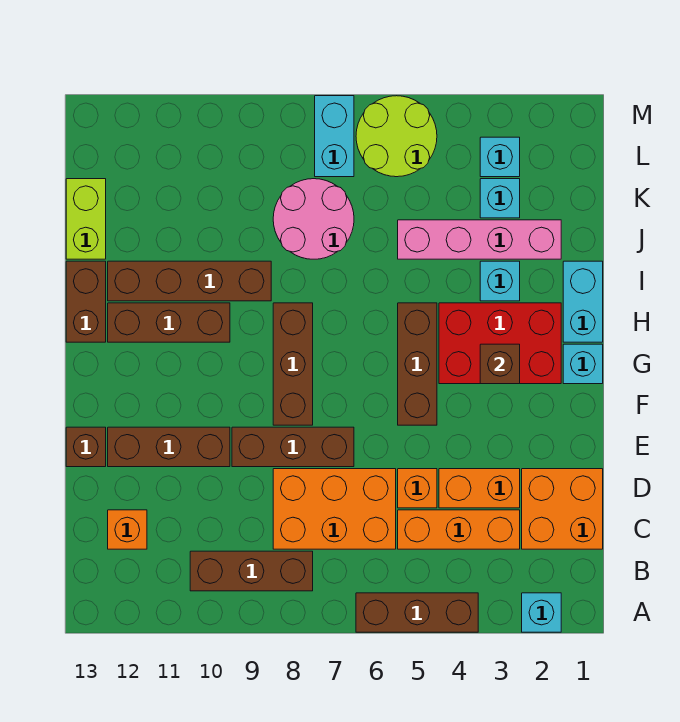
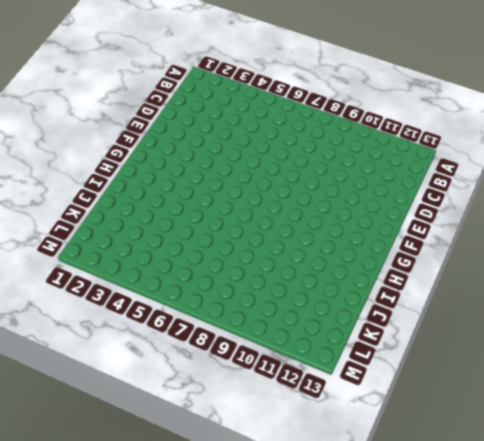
none -> cyan brick A2 level 1
none -> brown brick A4:A6 level 1
none -> brown brick B8:B10 level 1

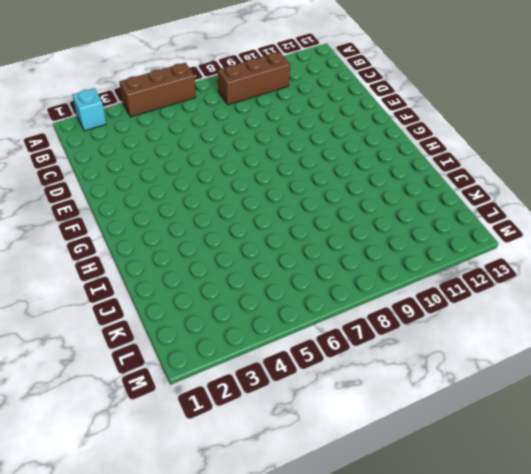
none -> orange brick C1:D2 level 1
none -> orange brick C3:C5 level 1
none -> orange brick C6:D8 level 1

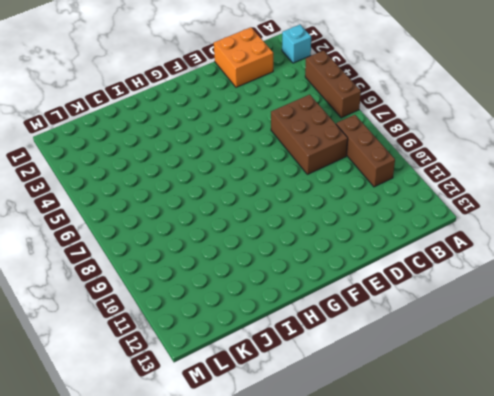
brown brick C6:D8 level 1 -> orange brick C6:D8 level 1
none -> orange brick C3:C5 level 1
none -> orange brick C12 level 1
none -> orange brick D3:D4 level 1

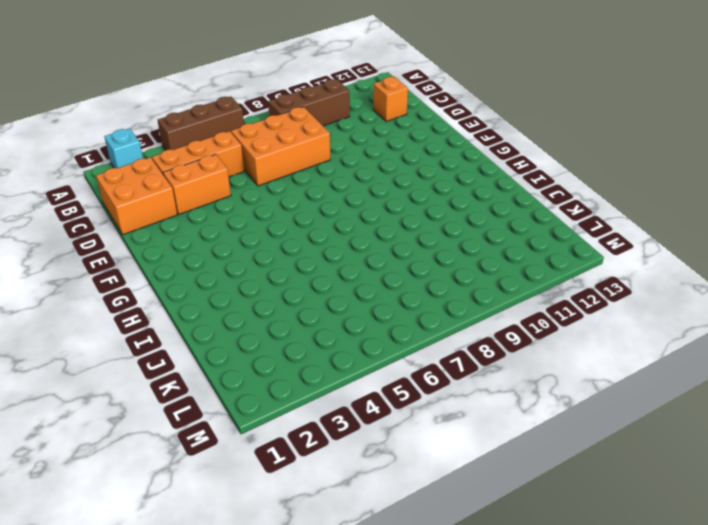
none -> orange brick D5 level 1
none -> brown brick E7:E9 level 1
none -> brown brick E10:E12 level 1

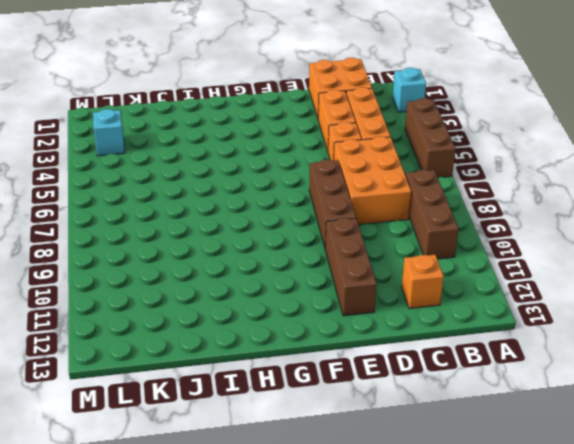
none -> brown brick E13 level 1
none -> brown brick F5:H5 level 1
none -> brown brick F8:H8 level 1

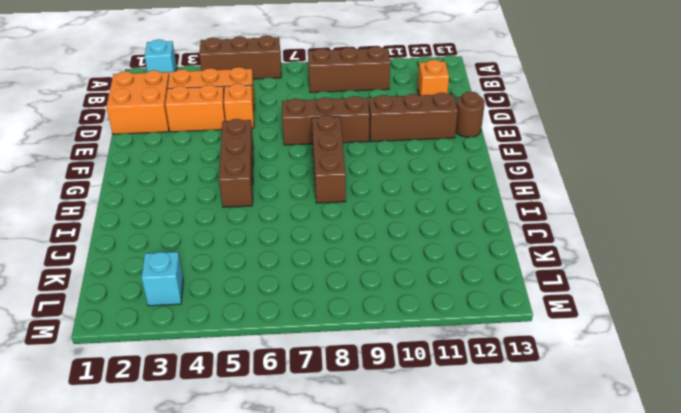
brown round brick E13 level 1 -> brown brick E13 level 1
none -> orange brick C6:D8 level 1
none -> cyan brick G1 level 1
none -> red brick G2:H4 level 1

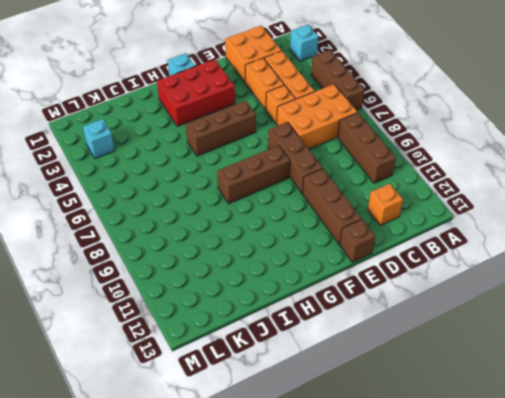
orange brick B6:D7 level 1 -> orange brick C6:D8 level 1
red brick F2:H3 level 1 -> red brick G2:H4 level 1
none -> cyan brick H1:I1 level 1
none -> brown brick H10:H12 level 1
none -> brown brick H13:I13 level 1

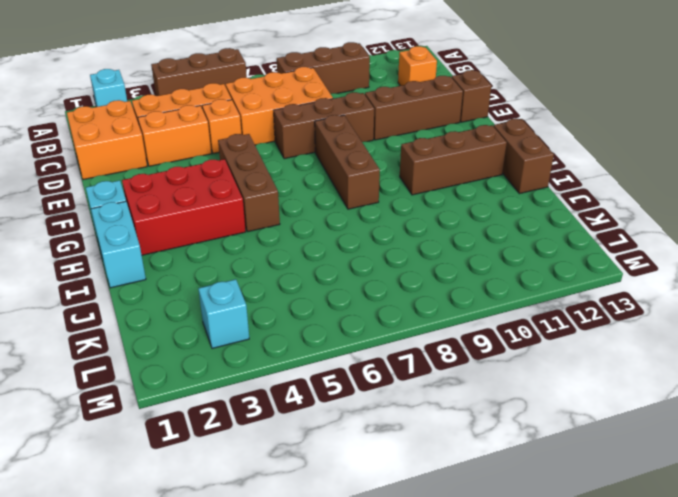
none -> cyan brick I3 level 1
none -> brown brick I9:I12 level 1
none -> pink brick J2:J5 level 1

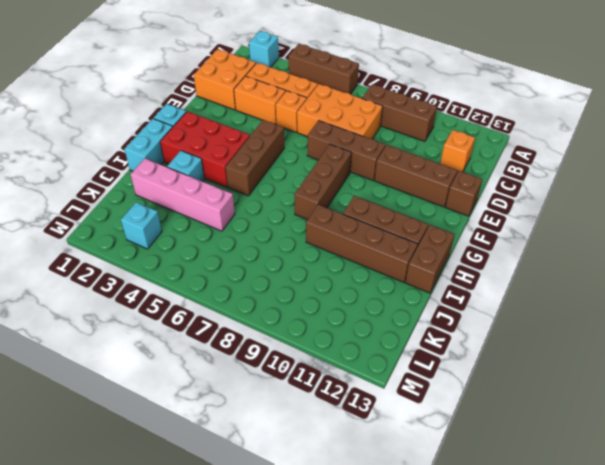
none -> pink round brick J7:K8 level 1
none -> lime brick J13:K13 level 1
none -> cyan brick K3 level 1

